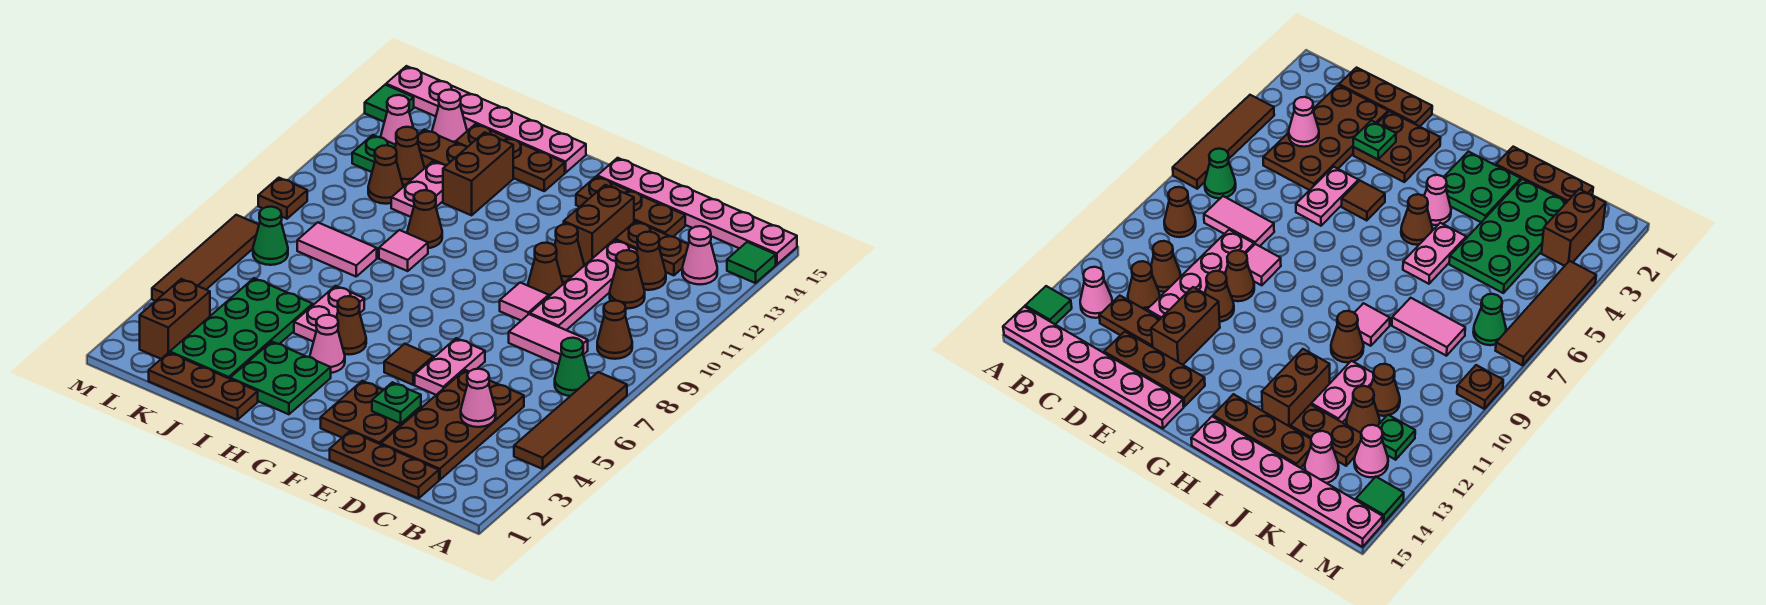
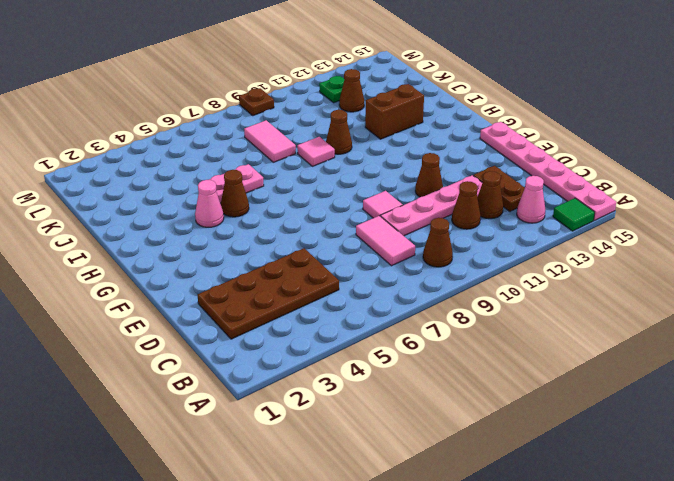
none -> brown tile A4:A7 level 1
none -> green cone B7 level 1
none -> brown plate C1:E1 level 1
none -> brown plate D14:F14 level 1

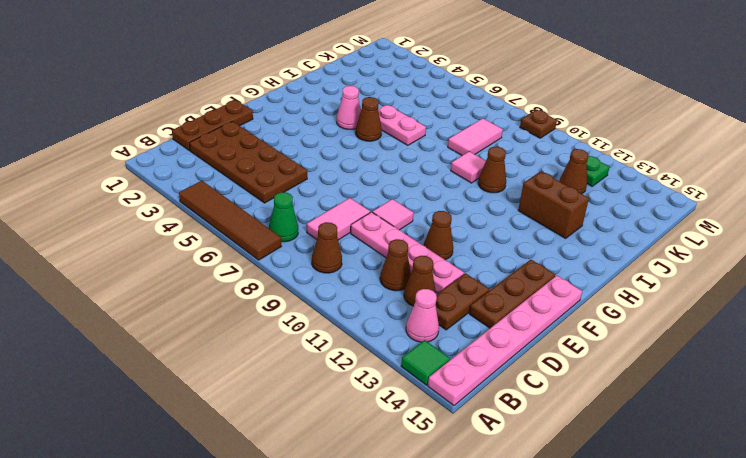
none -> brown plate E2:F3 level 1
none -> pink plate E5:E6 level 1
none -> brown cone E10 level 1
none -> brown brick E12:E13 level 1

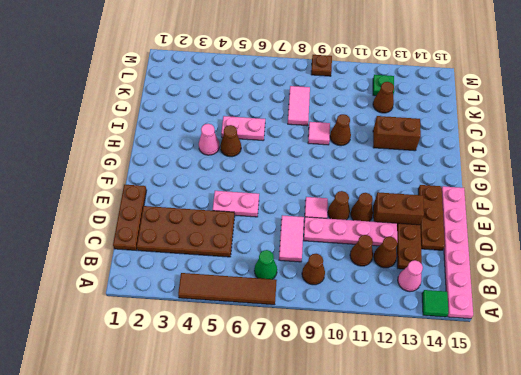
none -> brown plate E2:F3 level 1
none -> brown tile F5 level 1
none -> green plate H2:I3 level 1
none -> brown plate H14:J14 level 1

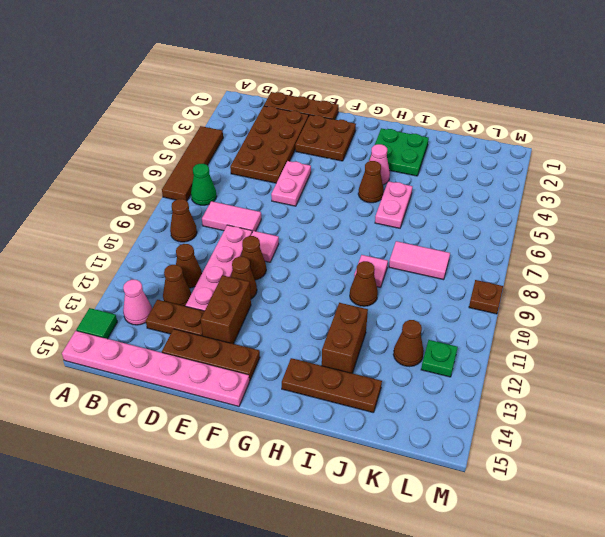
none -> brown tile F5 level 1
none -> pink plate H15:M15 level 1
none -> brown plate I1:K1 level 1
none -> green plate J2:K5 level 1

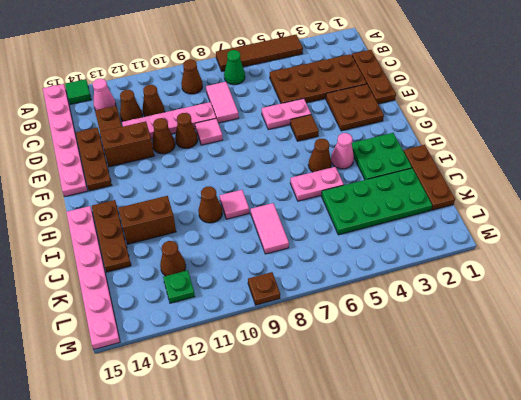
none -> pink plate J11:J12 level 1
none -> brown plate J13:K13 level 1
none -> brown cone K11 level 1
none -> pink cone K14 level 1

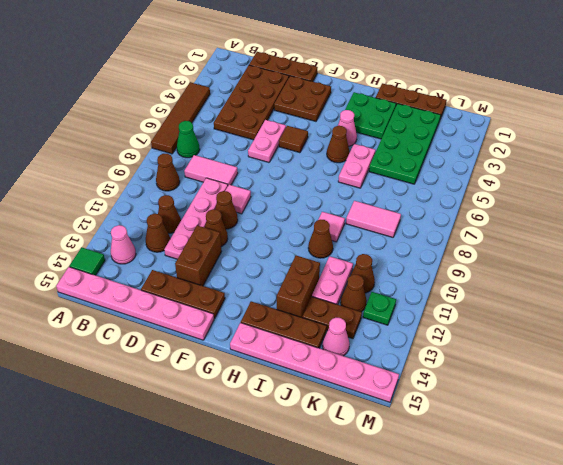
none -> brown plate C13:D13 level 1
none -> brown brick L2:L3 level 1
none -> green cone L7 level 1
none -> pink cone L13 level 1

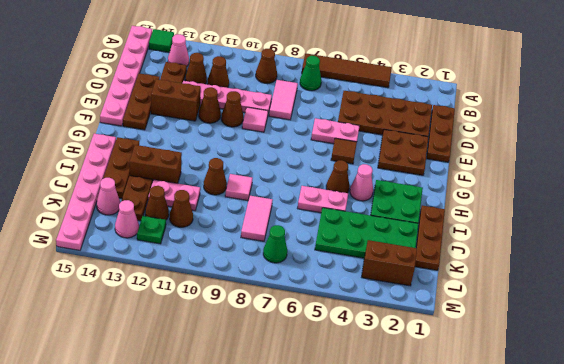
none -> brown tile M4:M7 level 1
none -> brown plate M9 level 1
none -> green tile M14 level 1
none -> pink cone C4 level 2

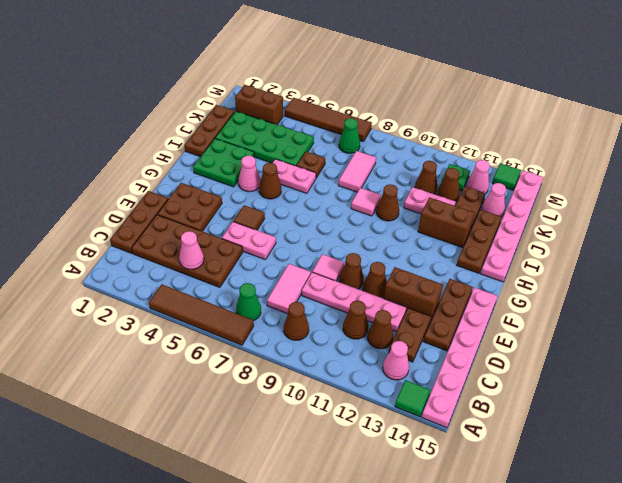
brown plate J6 level 1 -> brown plate M9 level 1
none -> green plate E3 level 2

